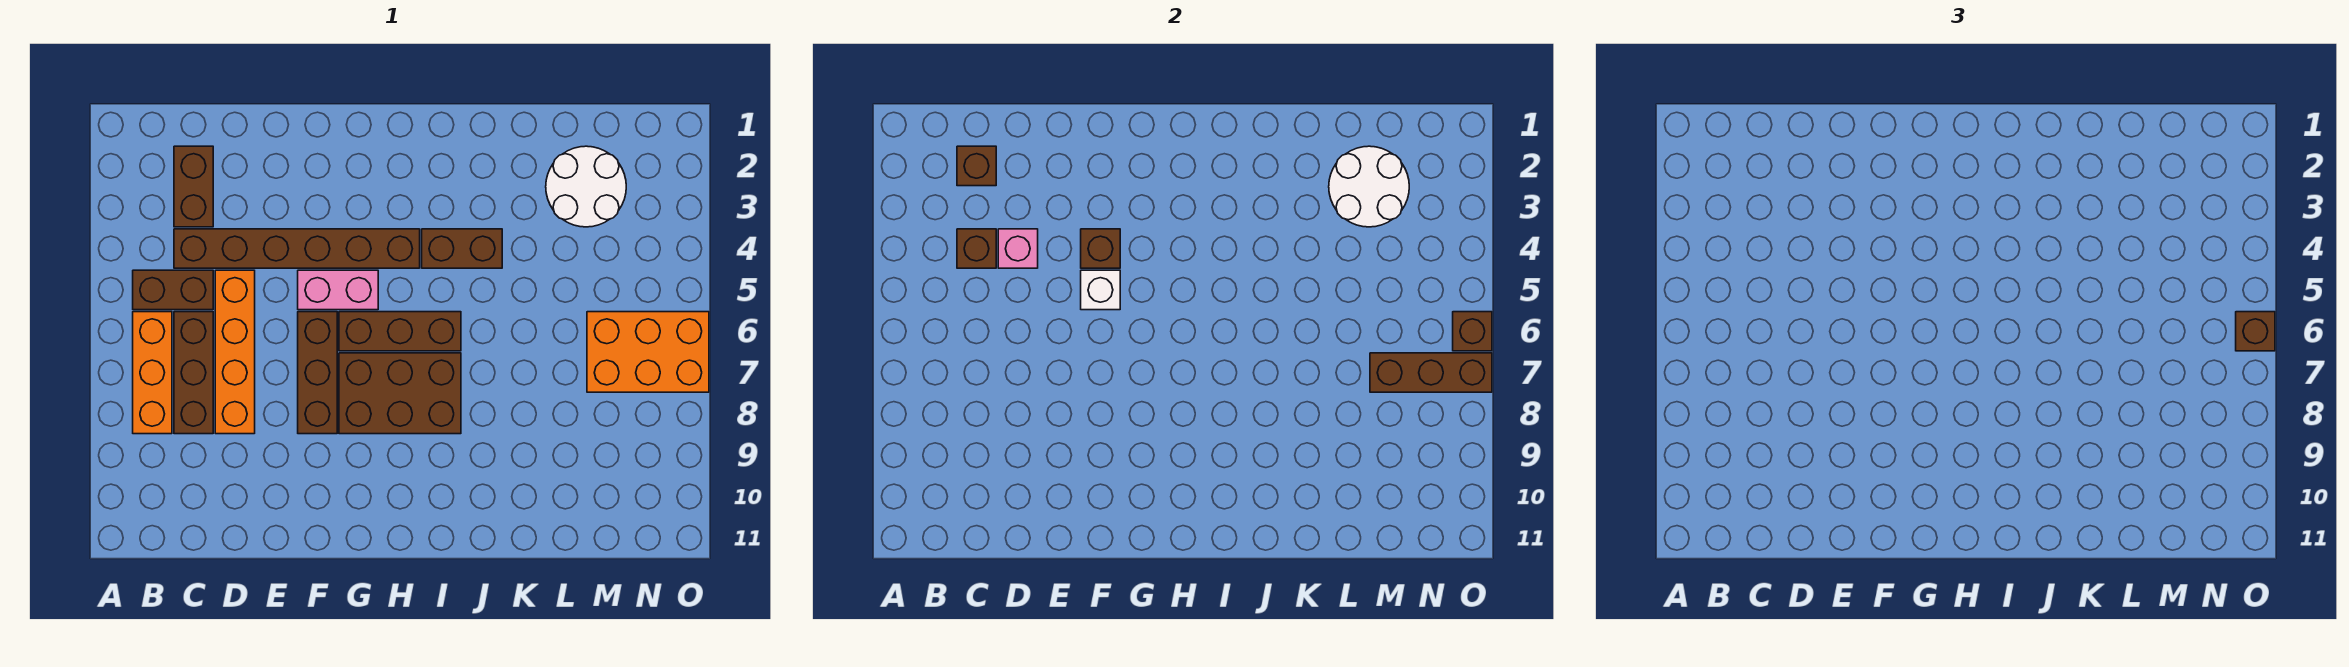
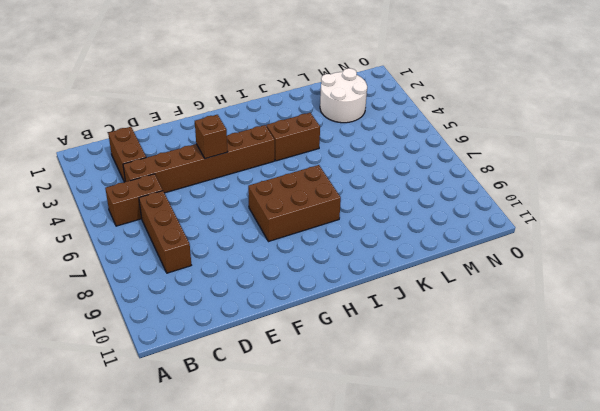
none -> orange brick B6:B8 level 1
none -> orange brick D5:D8 level 1
none -> pink brick F5:G5 level 1

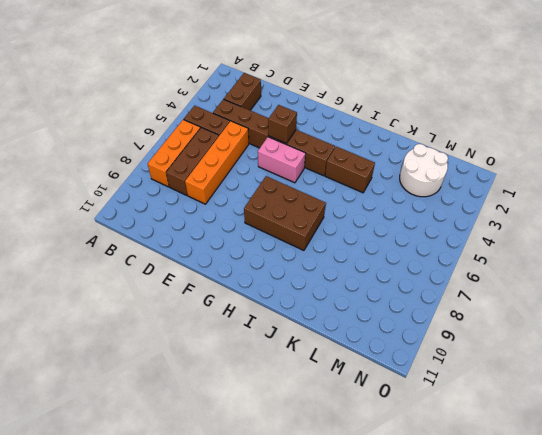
none -> brown brick F6:F8 level 1
none -> brown brick G6:I6 level 1
none -> orange brick M6:O7 level 1

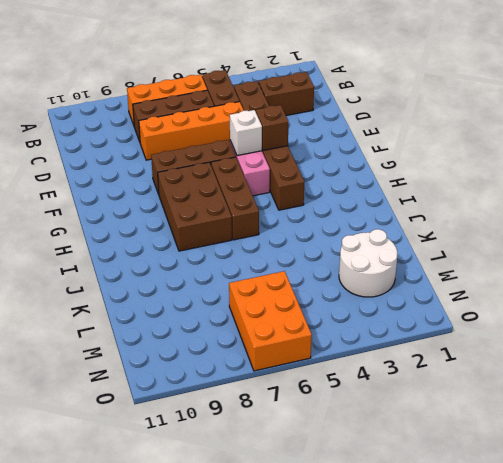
none -> brown brick I4:J4 level 1
none -> brown brick C2 level 2
none -> brown brick C4 level 2

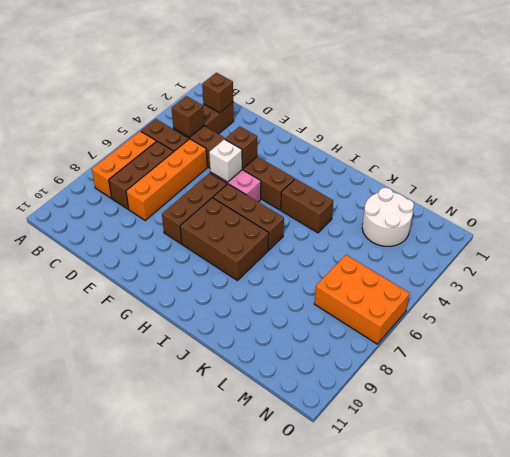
none -> pink brick D4 level 2
none -> white round brick L2:M3 level 2
none -> brown brick M7:O7 level 2

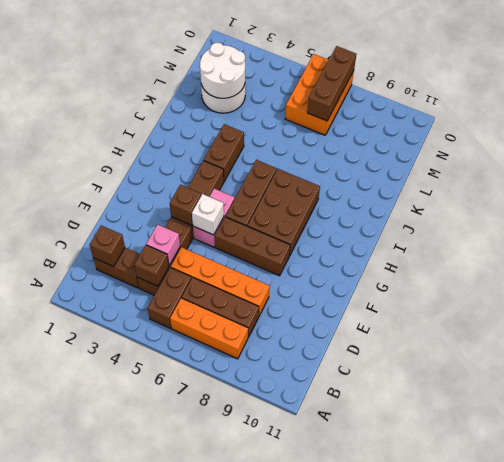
none -> brown brick O6 level 2
none -> brown brick O6 level 3

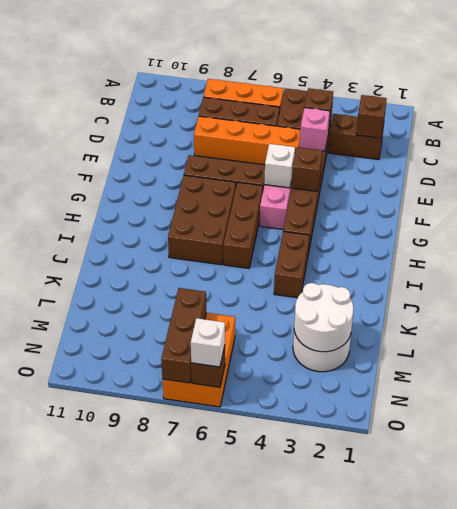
white brick O6 level 3 -> brown brick O6 level 3

